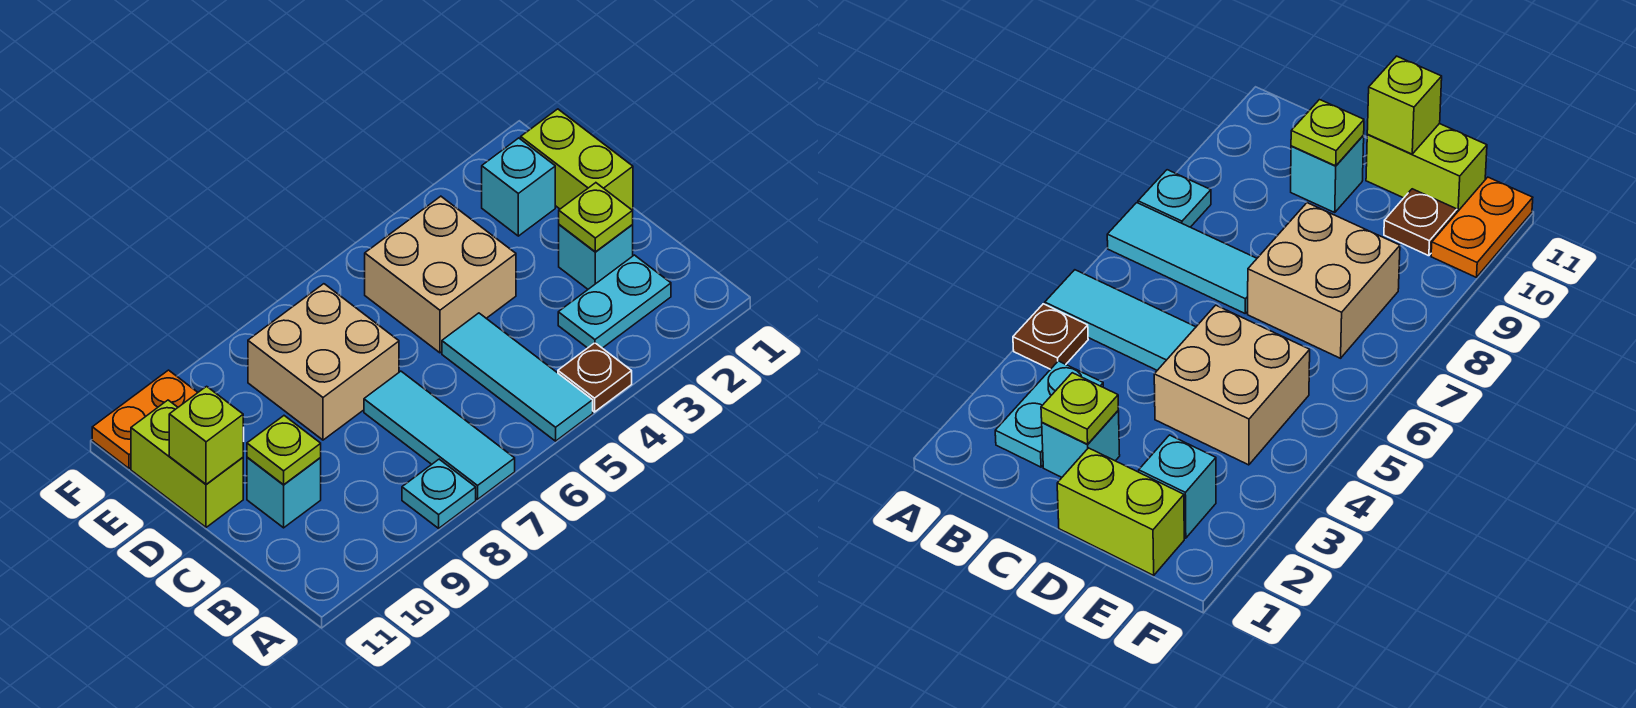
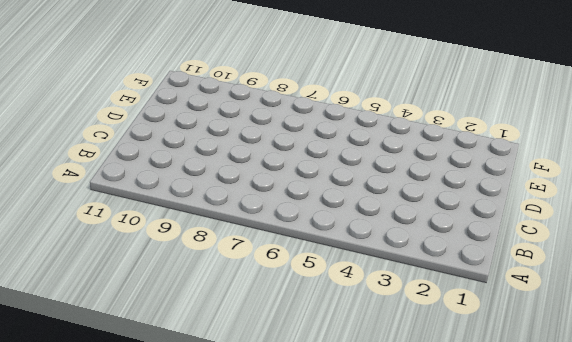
none -> brown plate A4 level 1
none -> cyan tile A5:C5 level 1
none -> cyan tile A7:C7 level 1

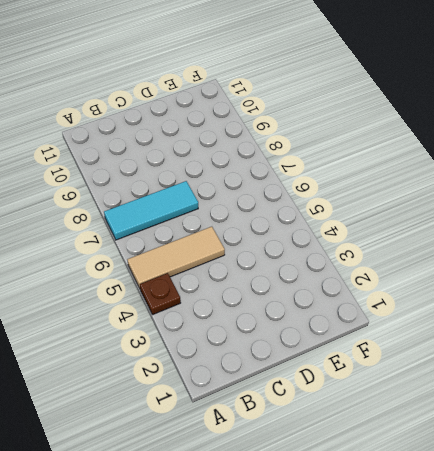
tan tile A5:C5 level 1 -> cyan tile A5:C5 level 1
none -> cyan plate A8 level 1
none -> cyan plate B2:B3 level 1
none -> cyan brick C2 level 1

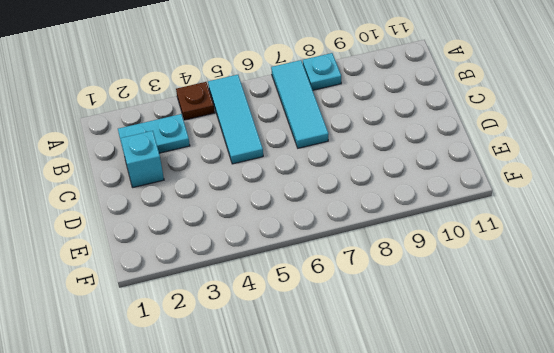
none -> cyan brick C10 level 1
none -> lime brick D1:E1 level 1
none -> tan brick D4:E5 level 1

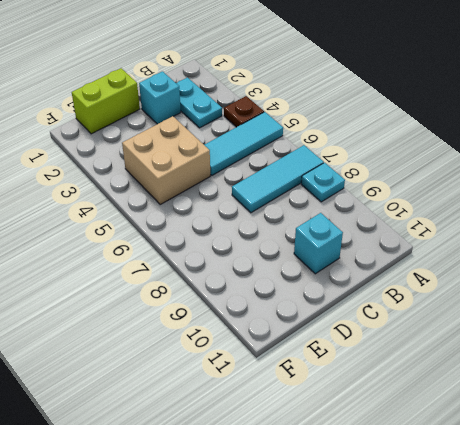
none -> tan brick D7:E8 level 1
none -> lime brick D11:E11 level 1
none -> cyan brick E2 level 1

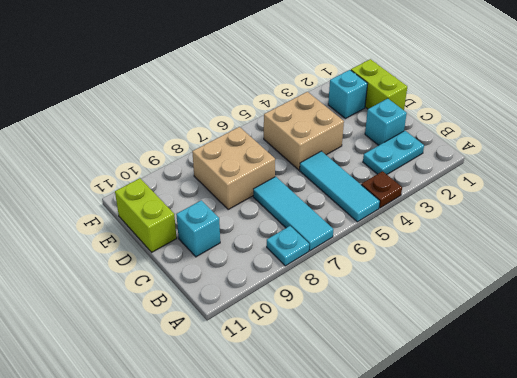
none -> brown plate E10 level 1
none -> orange plate F10:F11 level 1
none -> lime plate C2 level 2

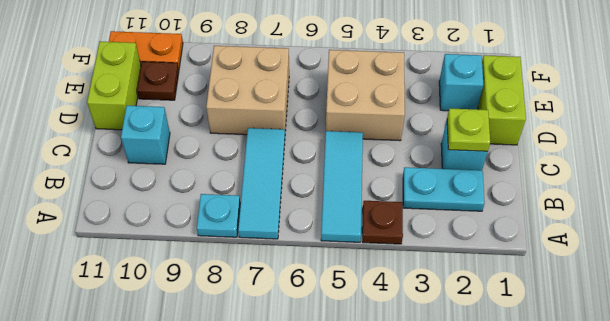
none -> lime plate C10 level 2
none -> lime brick D11 level 2

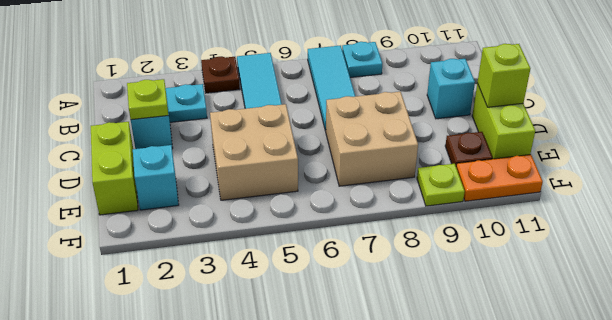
lime plate F9 level 1 -> lime plate C10 level 2

